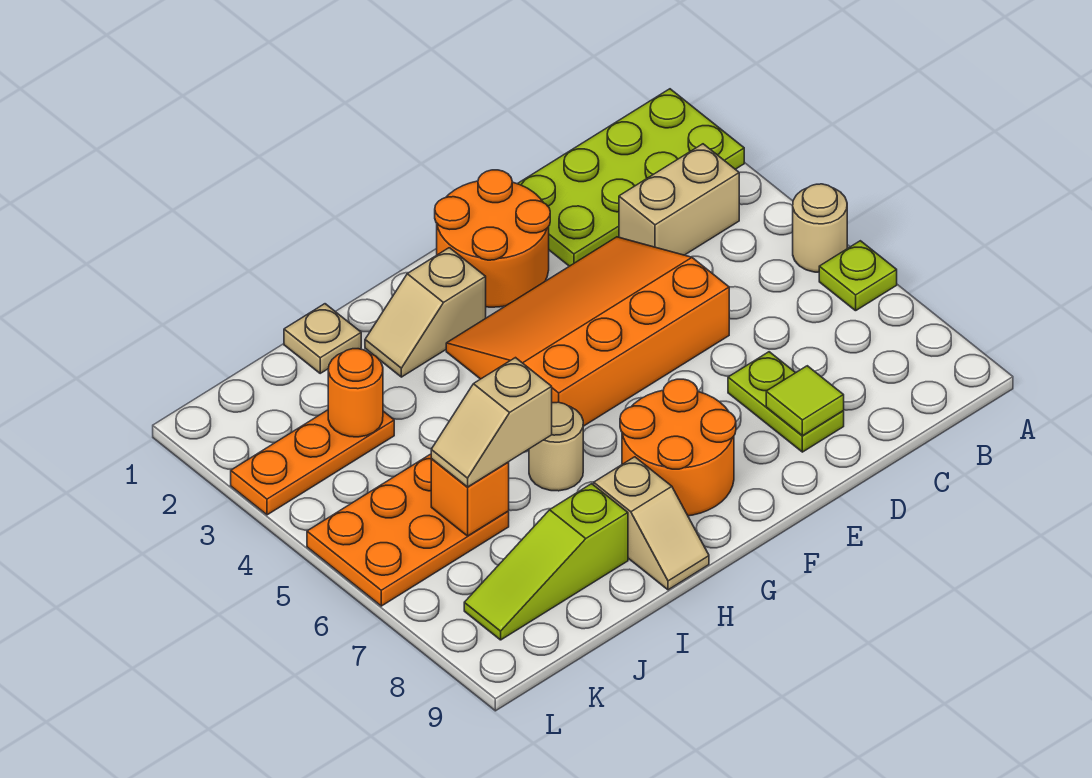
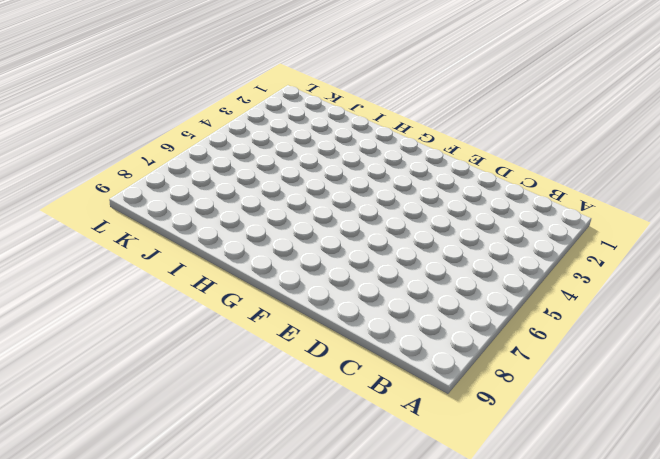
none -> lime plate A1:D2 level 1
none -> tan round brick A5 level 1
none -> lime plate A6 level 1

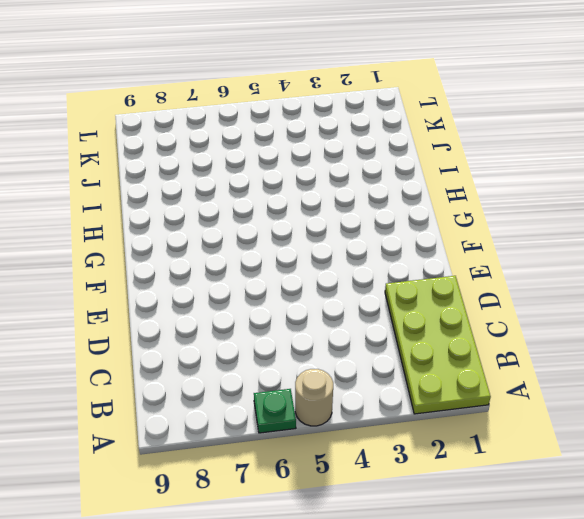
green plate A6 level 1 -> lime plate A6 level 1
none -> tan brick B3:C3 level 1
none -> orange slope D3:G5 level 1 top 5
none -> lime plate D7:D8 level 1

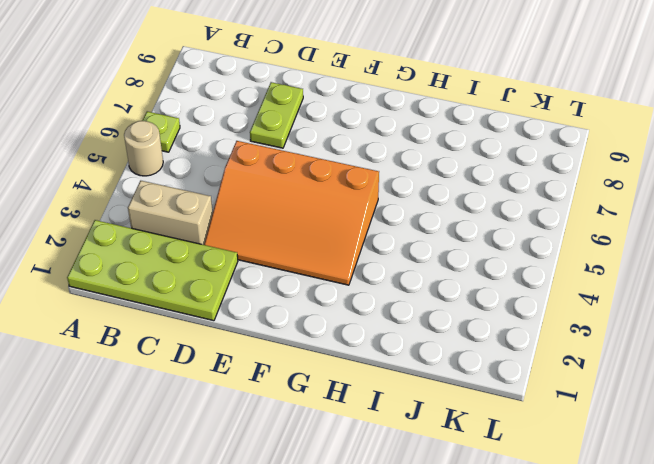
none -> orange round brick E1:F2 level 1
none -> orange round brick F7:G8 level 1
none -> tan slope G2:H2 level 1 top G

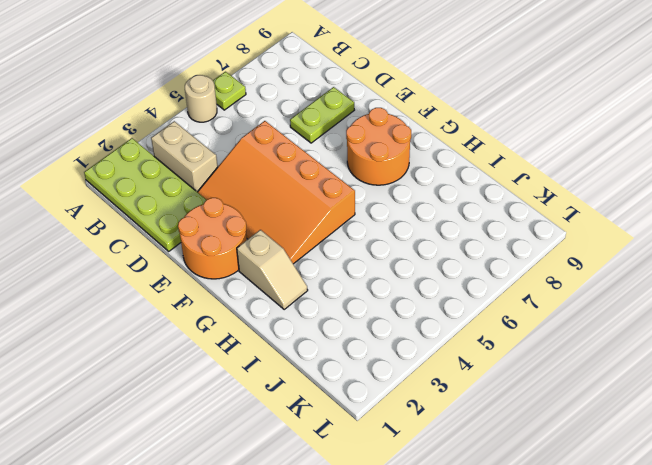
none -> tan round brick H6 level 1
none -> tan slope H8:H9 level 1 top 8
none -> tan plate I1 level 1

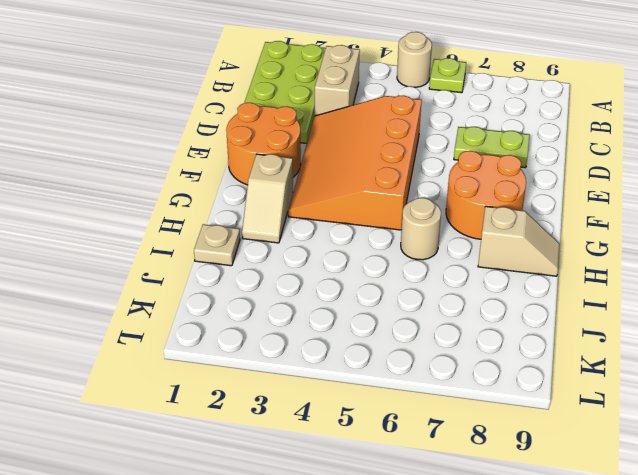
none -> lime slope I8:K8 level 1 top I
none -> orange plate J3:L3 level 1
none -> orange plate J5:L6 level 1

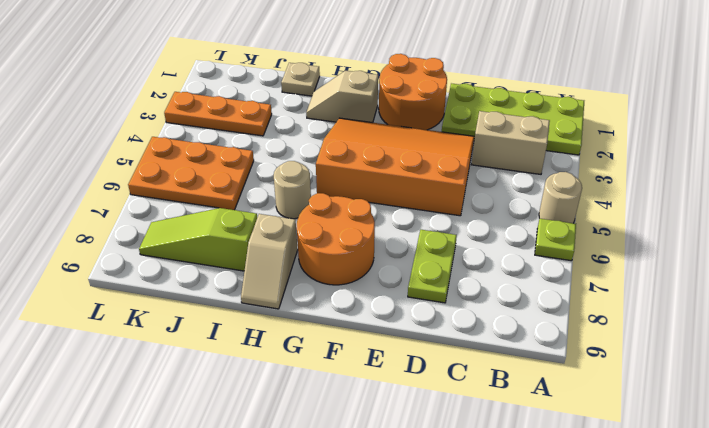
none -> lime tile D8 level 2
none -> orange round brick J3 level 2
none -> orange brick J6 level 2

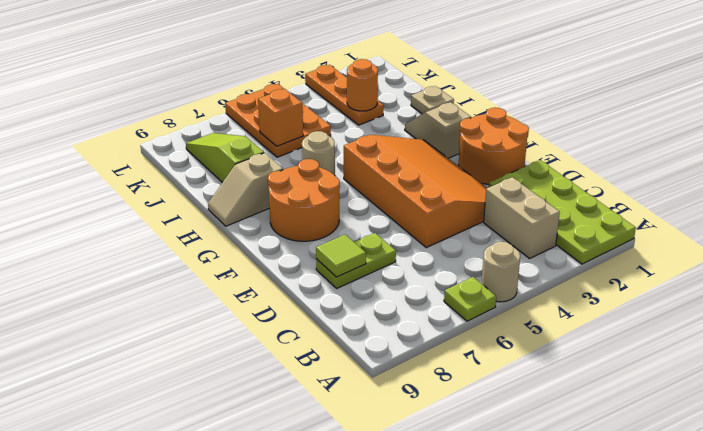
none -> tan slope I6:J6 level 3 top I

